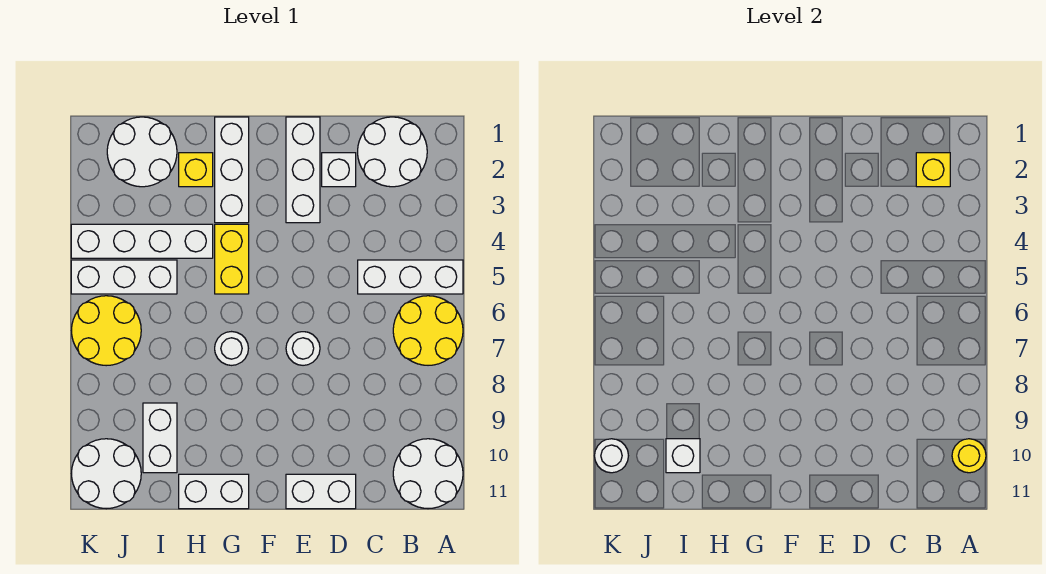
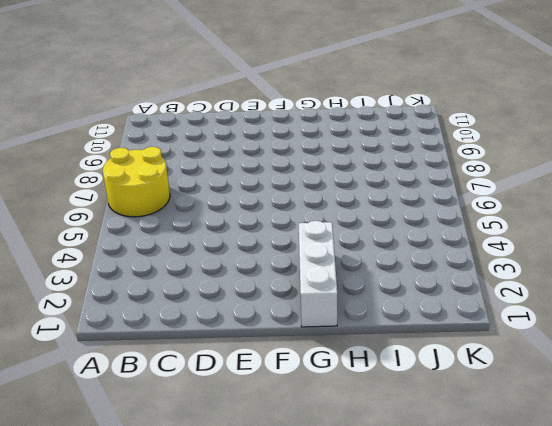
none -> white brick A5:C5 level 1
none -> white round brick A10:B11 level 1
none -> white round brick B1:C2 level 1

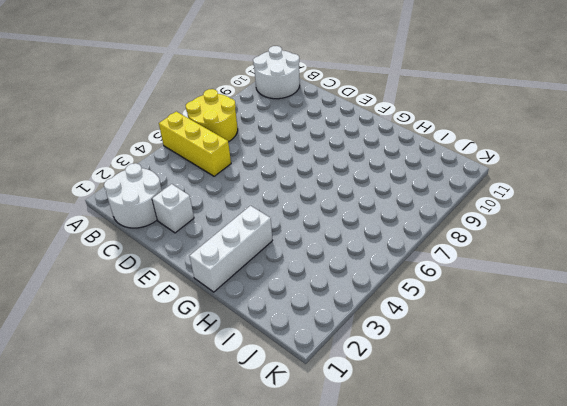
yellow brick A5:C5 level 1 -> white brick A5:C5 level 1
none -> white brick D11:E11 level 1
none -> white brick E1:E3 level 1
none -> white round brick E7 level 1

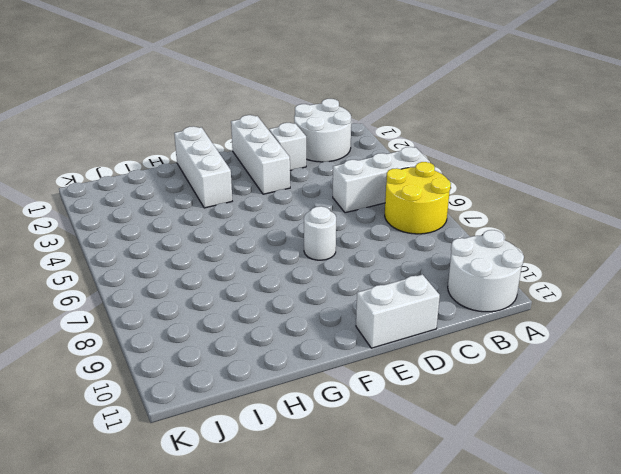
none -> yellow brick G4:G5 level 1
none -> white round brick G7 level 1
none -> white brick G11:H11 level 1

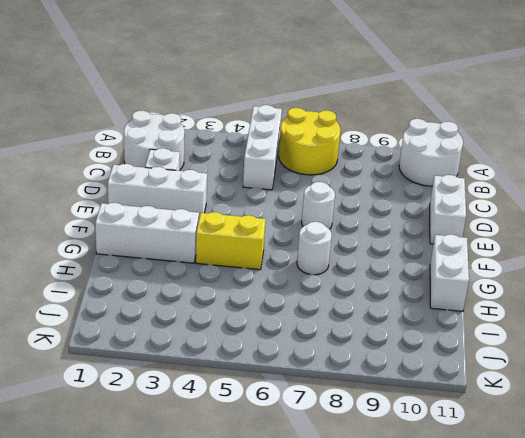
none -> yellow brick H2 level 1
none -> white brick H4:K4 level 1
none -> white round brick I1:J2 level 1

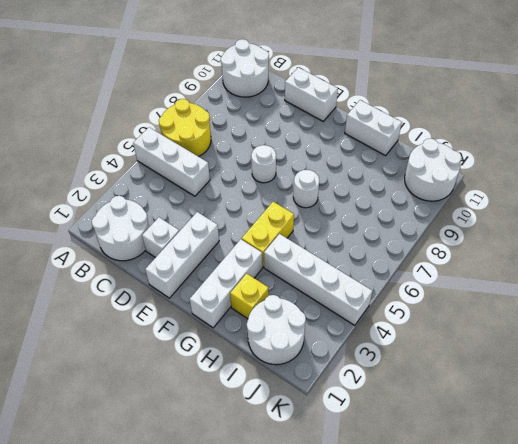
none -> white brick I5:K5 level 1
none -> white brick I9:I10 level 1
none -> yellow round brick J6:K7 level 1

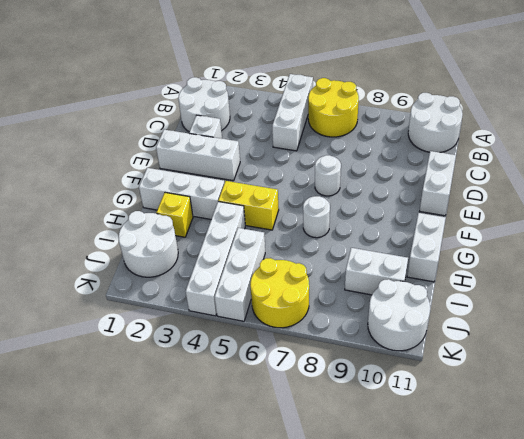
none -> yellow round brick A10 level 2
none -> yellow brick B2 level 2
none -> white brick I10 level 2

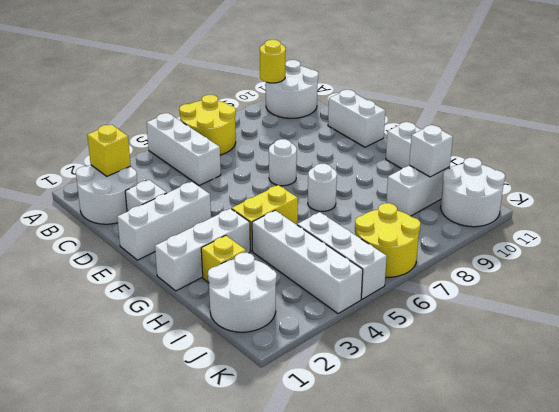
none -> white round brick K10 level 2

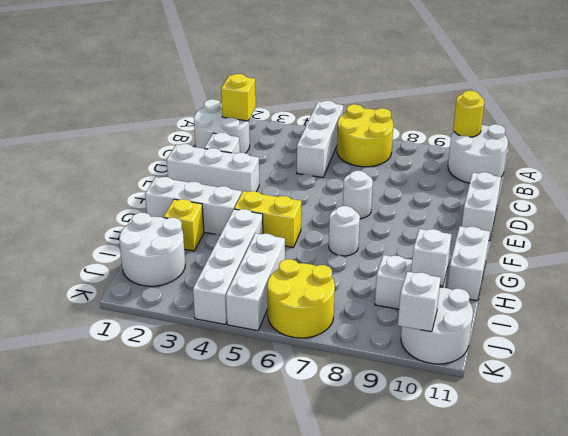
white brick K10 level 2 -> white round brick K10 level 2

